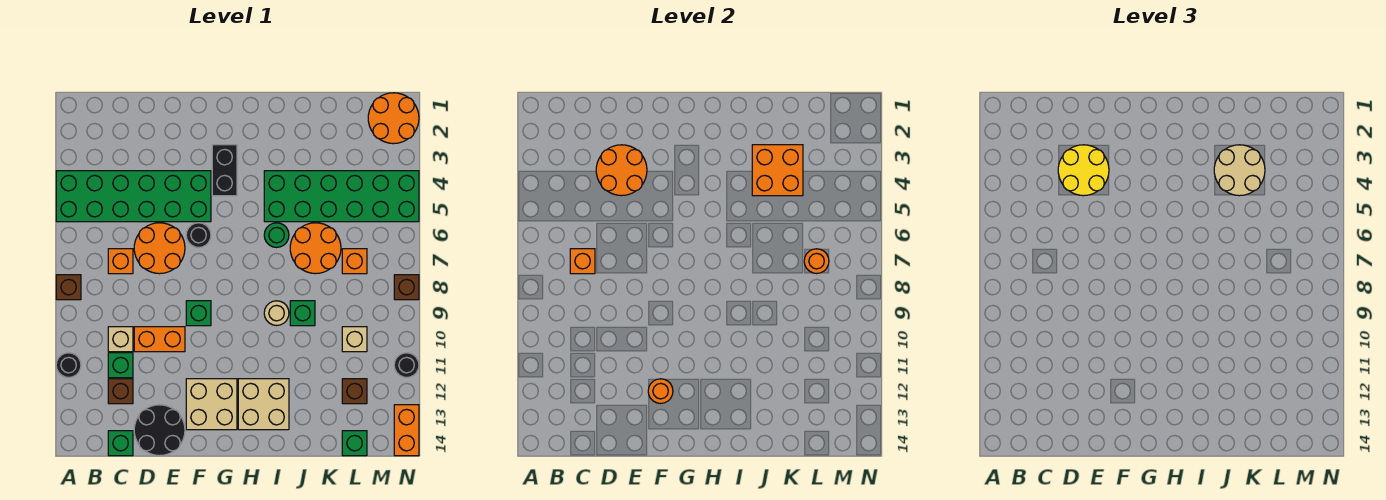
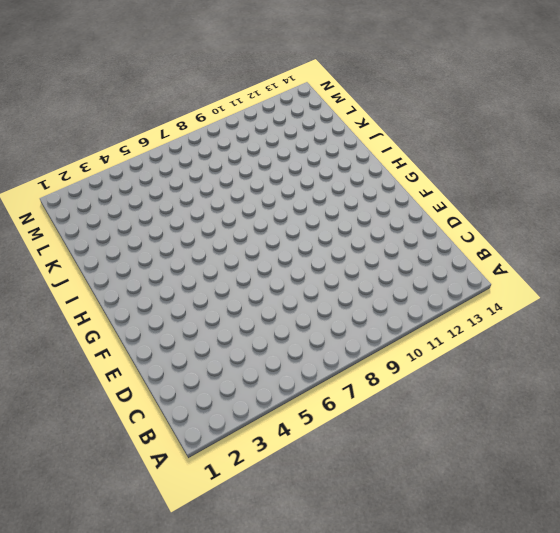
none -> green brick A4:F5 level 1
none -> brown brick A8 level 1
none -> black round brick A11 level 1
none -> orange brick C7 level 1

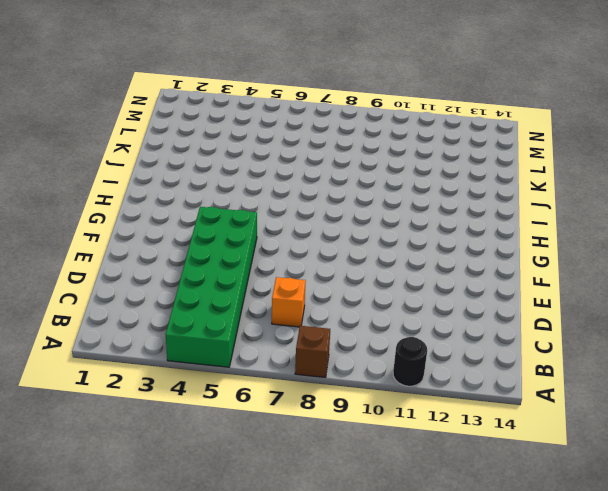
none -> tan brick C10 level 1
none -> green brick C11 level 1
none -> brown brick C12 level 1
none -> green brick C14 level 1

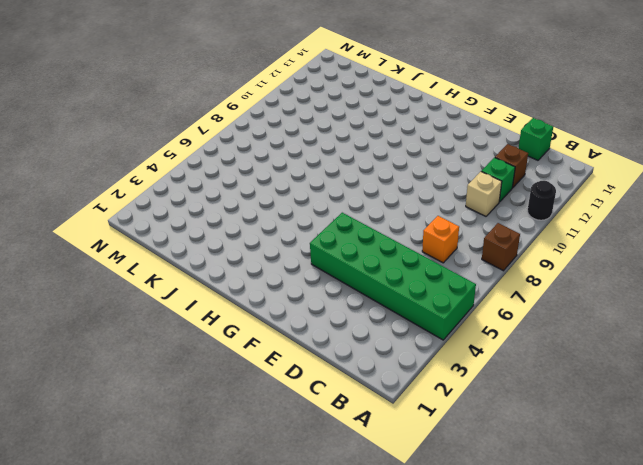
none -> orange round brick D6:E7 level 1
none -> orange brick D10:E10 level 1
none -> black round brick D13:E14 level 1
none -> black round brick F6 level 1

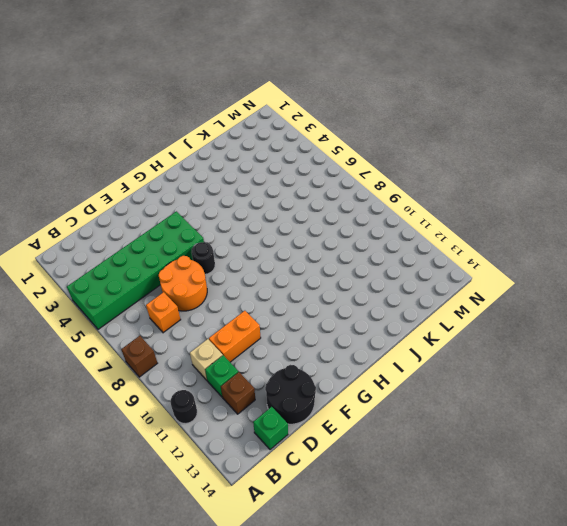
none -> green brick F9 level 1
none -> tan brick F12:G13 level 1
none -> black brick G3:G4 level 1
none -> tan brick H12:I13 level 1

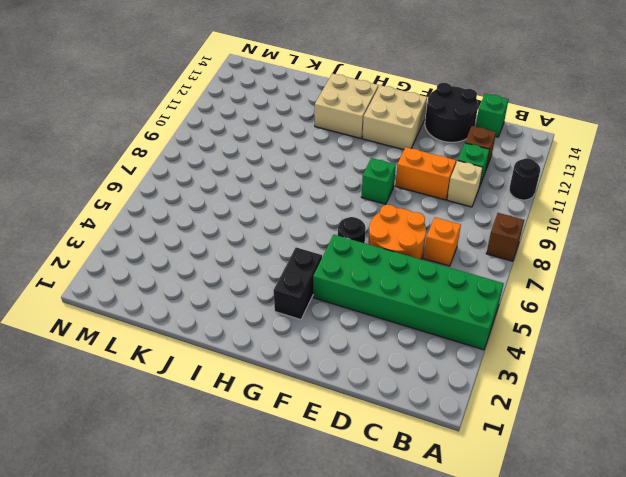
none -> green brick I4:N5 level 1
none -> green round brick I6 level 1
none -> tan round brick I9 level 1
none -> orange round brick J6:K7 level 1

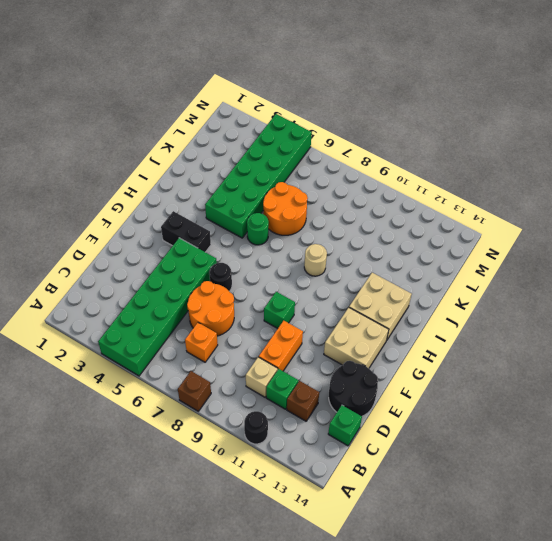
none -> green brick J9 level 1
none -> orange brick L7 level 1
none -> tan brick L10 level 1
none -> brown brick L12 level 1

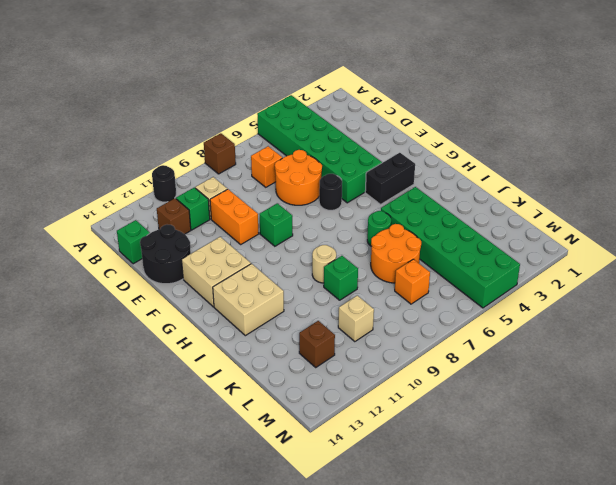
none -> green brick L14 level 1
none -> orange round brick M1:N2 level 1
none -> brown brick N8 level 1
none -> black round brick N11 level 1

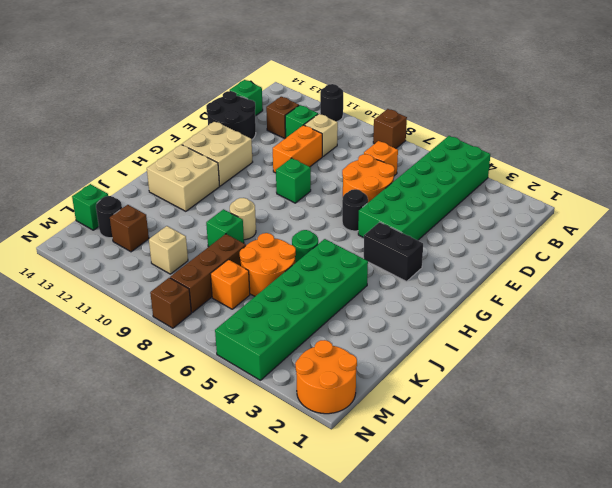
brown brick K8:M8 level 1 -> none
black round brick L13 level 1 -> black round brick N11 level 1
none -> orange brick N13:N14 level 1
none -> orange brick C7 level 2
none -> orange round brick D3:E4 level 2
none -> orange round brick F12 level 2

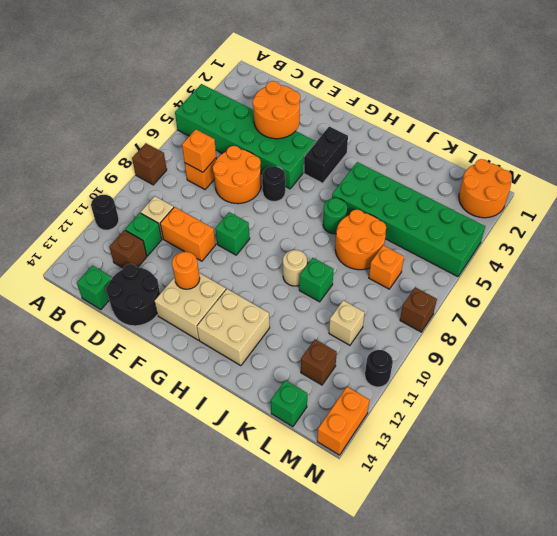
none -> orange brick J3:K4 level 2
none -> orange round brick L7 level 2
none -> yellow round brick D3:E4 level 3
none -> tan round brick J3:K4 level 3

